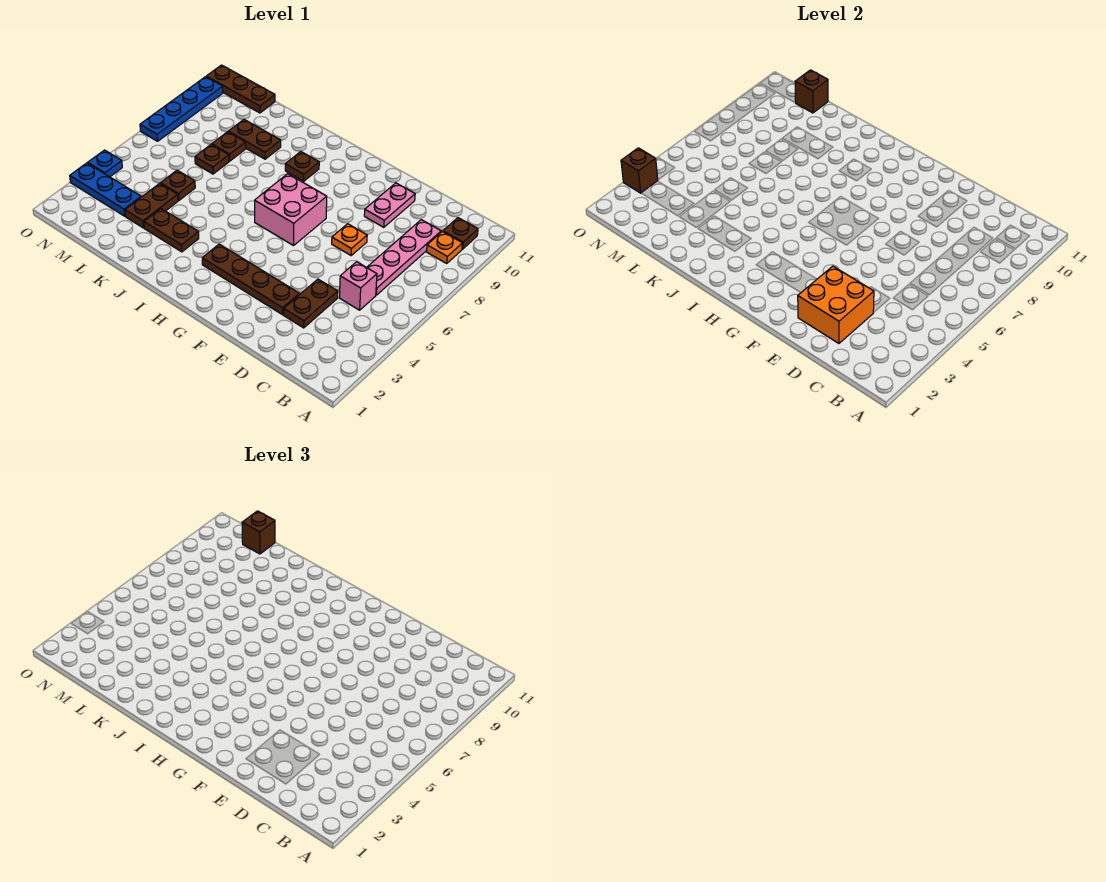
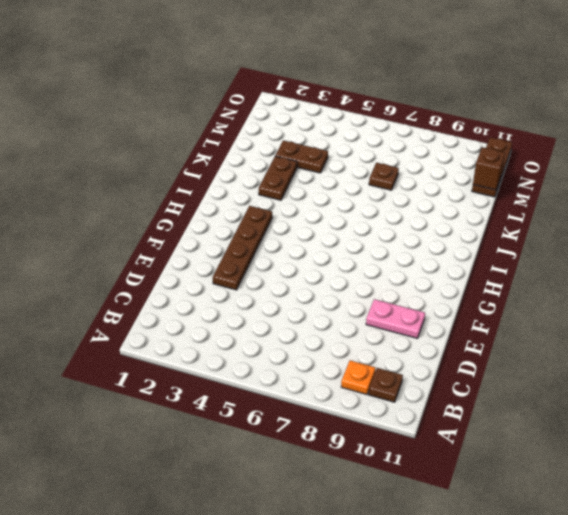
none -> pink brick C5 level 1
none -> pink plate C6:C9 level 1
none -> brown plate D3:D4 level 1

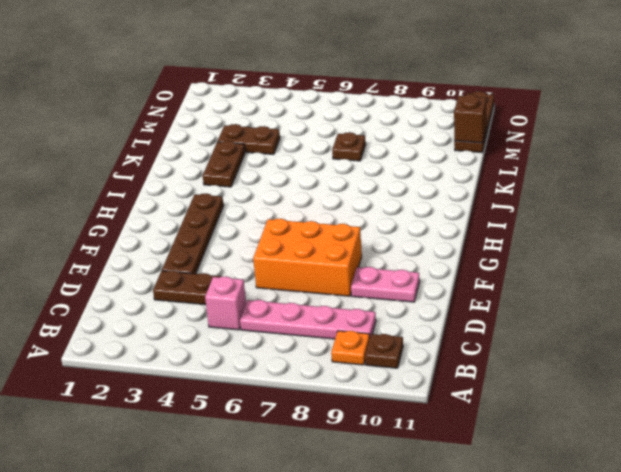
orange brick E6:F8 level 1 -> orange plate E7 level 1
none -> pink brick G6:H7 level 1
none -> brown plate I9 level 1
none -> brown plate K9:L9 level 1

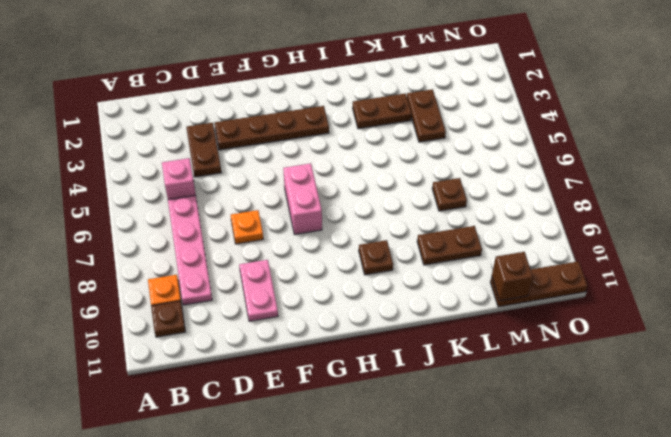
pink brick G6:G7 level 1 -> pink brick G6:H7 level 1
none -> brown plate L5 level 1
none -> brown plate L8 level 1
none -> blue plate M3:O3 level 1

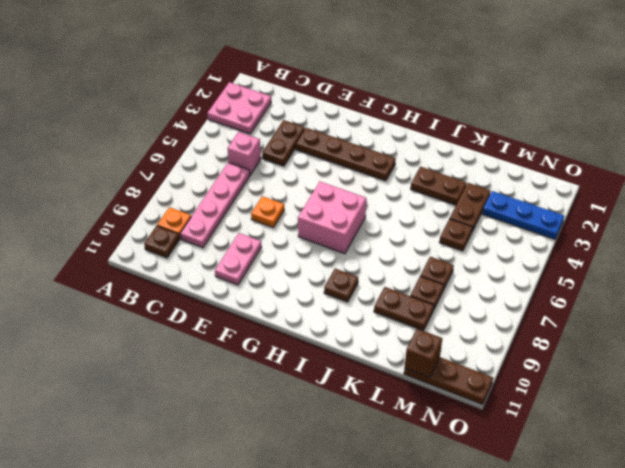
pink plate A2:B3 level 1 -> none
none -> blue plate O4 level 1
none -> blue plate O7:O10 level 1
none -> orange brick D2:E3 level 2

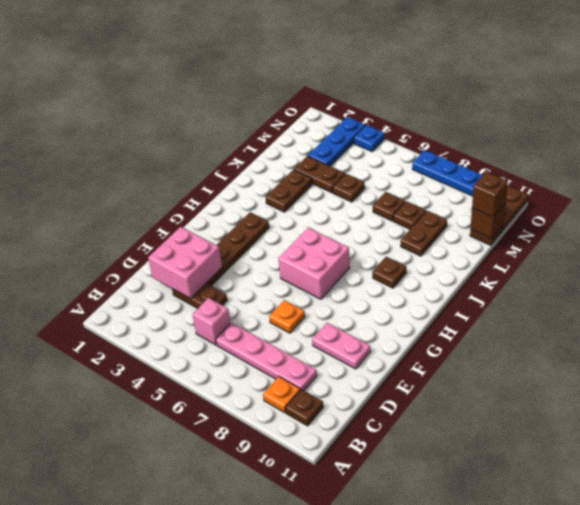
pink brick D2:E3 level 2 -> orange brick D2:E3 level 2
none -> brown brick O3 level 2

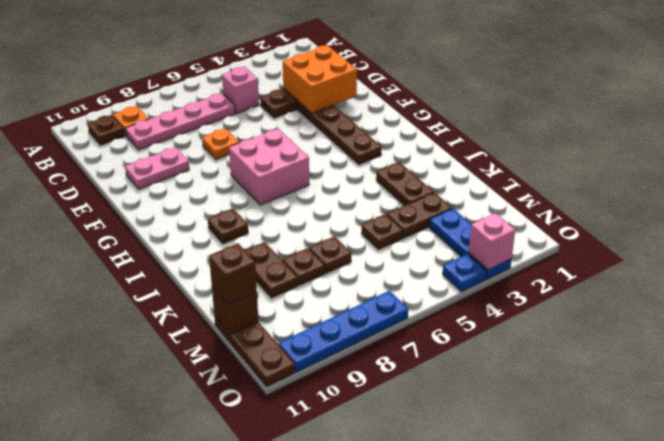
pink brick O3 level 2 -> brown brick O3 level 2

